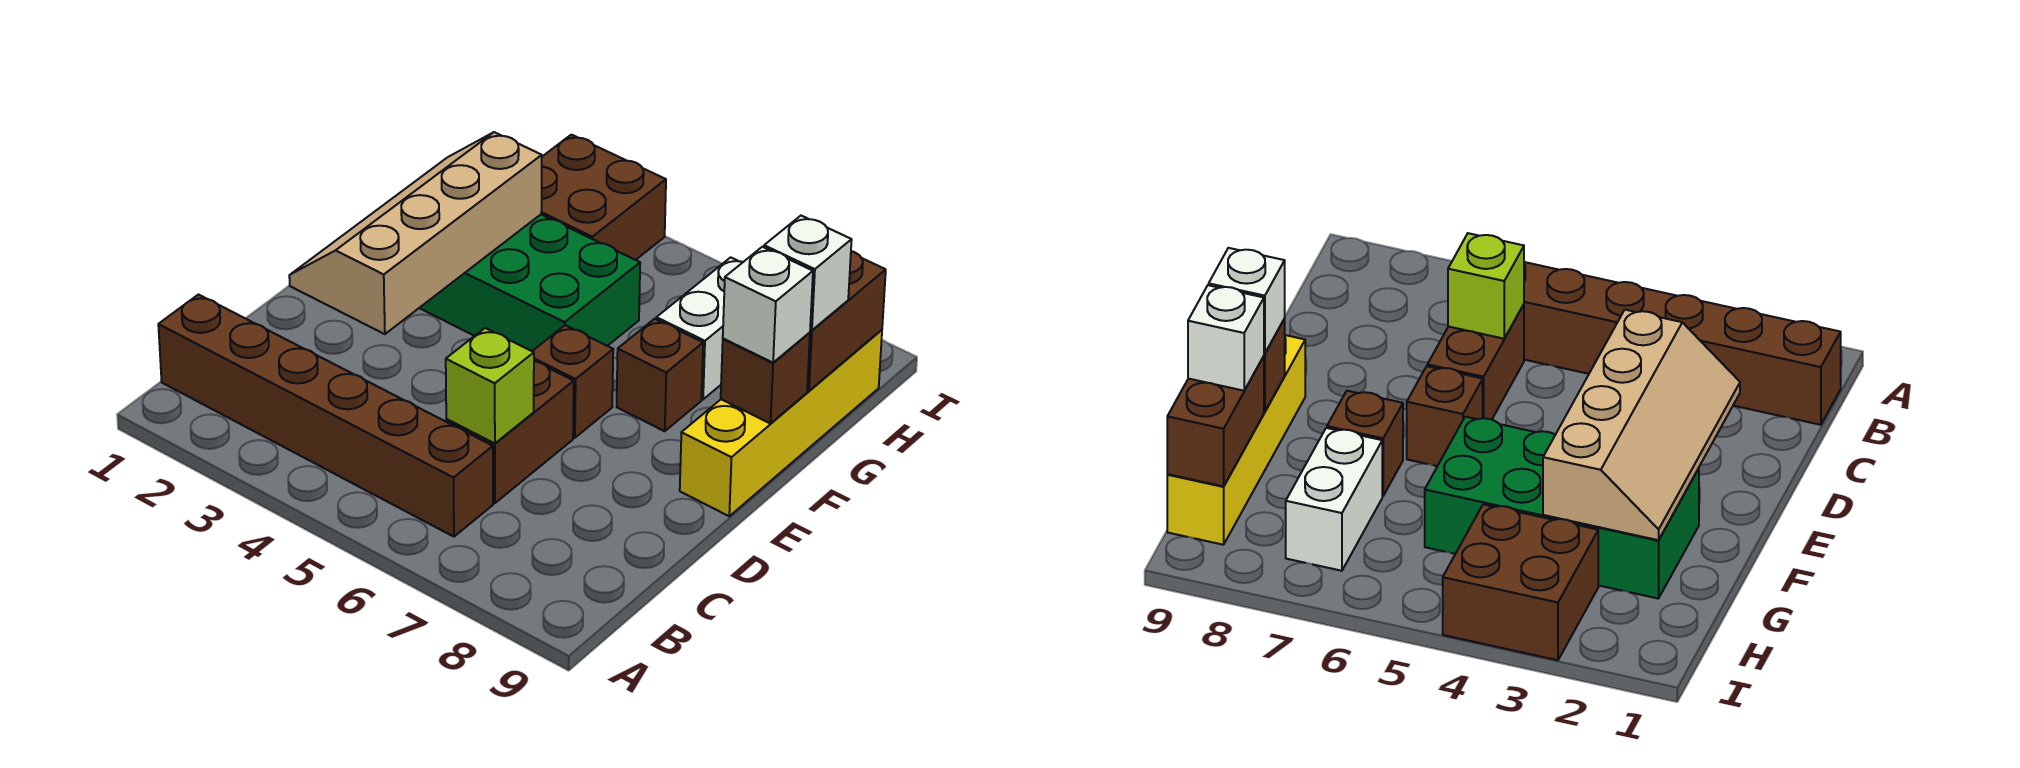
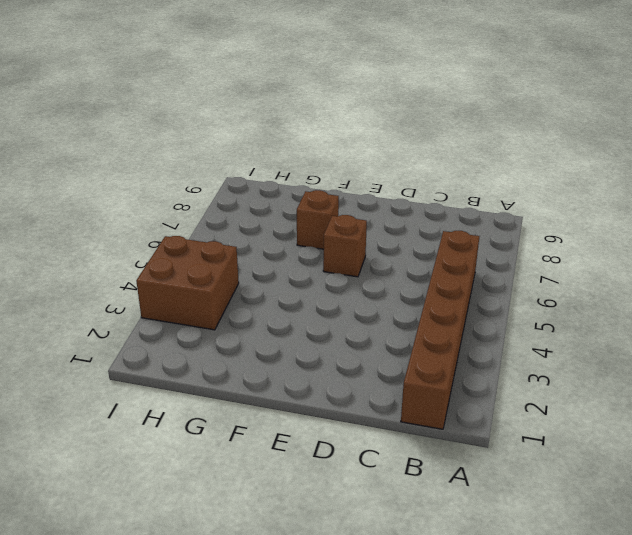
none -> brown brick C6:D6 level 1
none -> yellow brick E9:H9 level 1
none -> green brick F2:G5 level 1

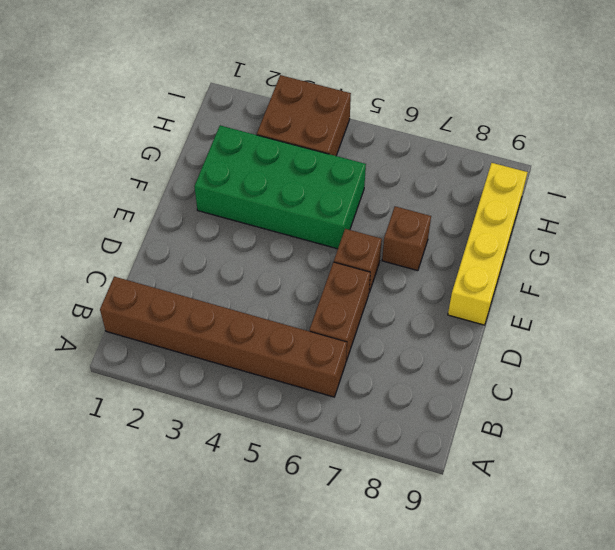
none -> white brick G7:H7 level 1
none -> lime brick C6 level 2
none -> tan slope D2:G3 level 2 top 3

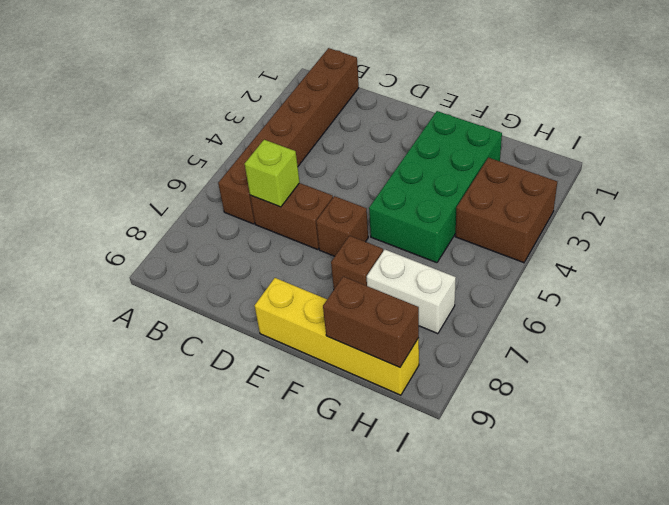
none -> tan slope D2:G3 level 2 top 3
none -> brown brick F9 level 2
none -> white brick F9 level 3

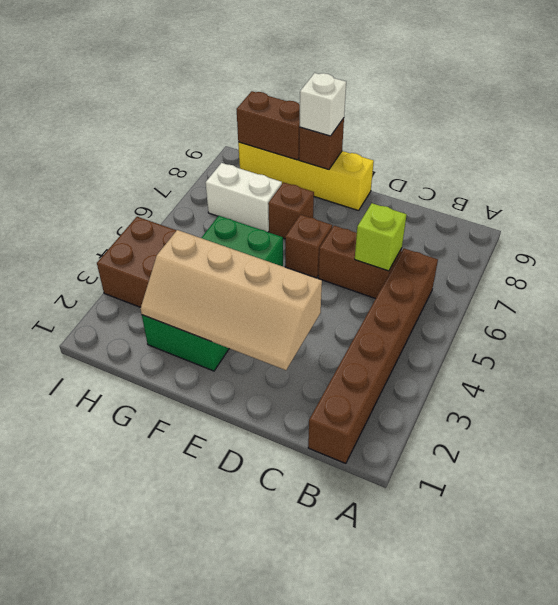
none -> white brick G9 level 3

